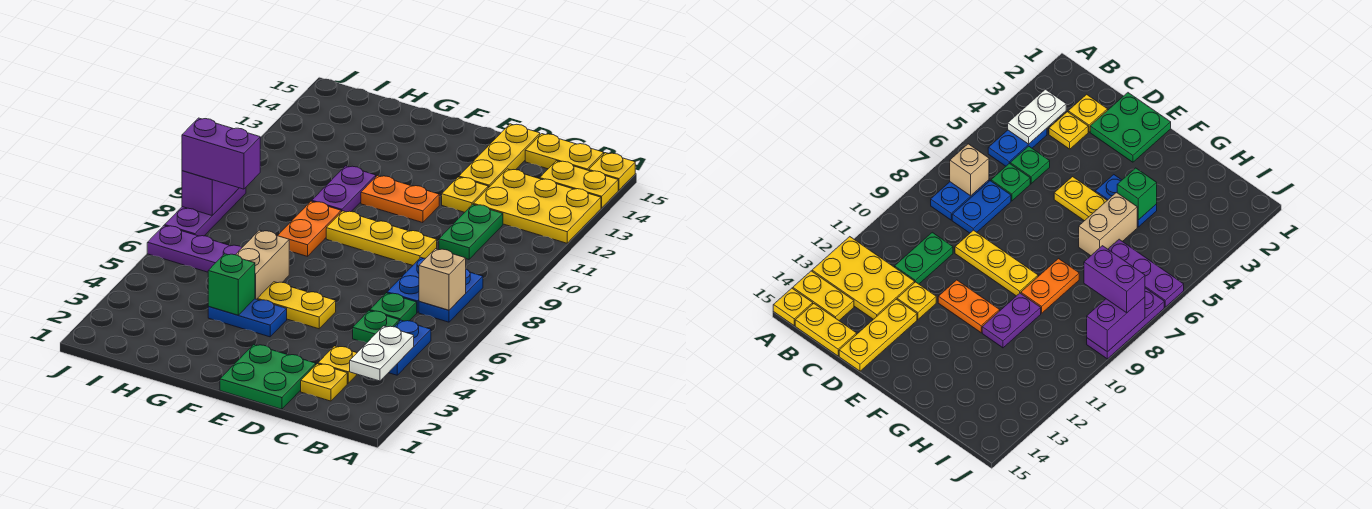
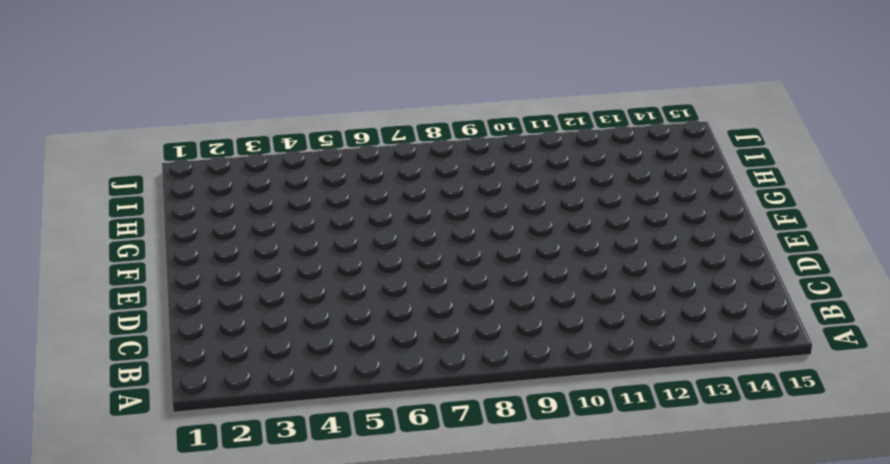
none -> yellow plate A12:C13 level 1
none -> yellow plate A14:B14 level 1
none -> yellow plate A15 level 1

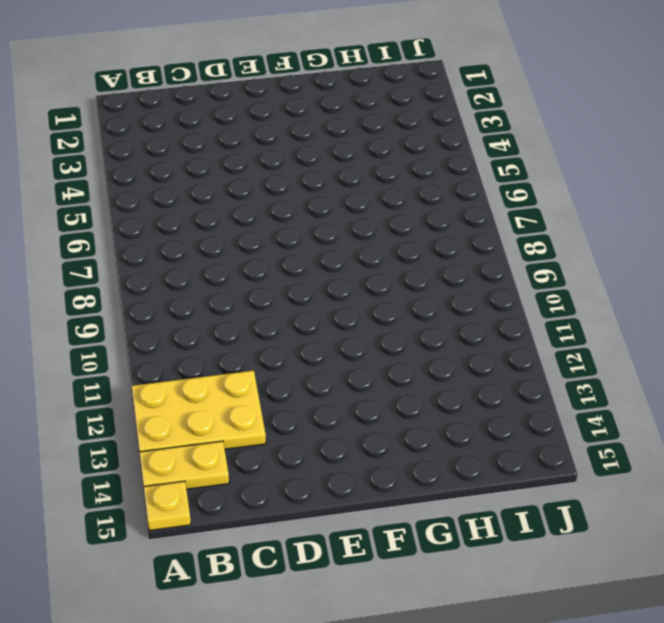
none -> blue plate B4:B5 level 1
none -> blue plate B7:B8 level 1
none -> yellow plate B15:C15 level 1

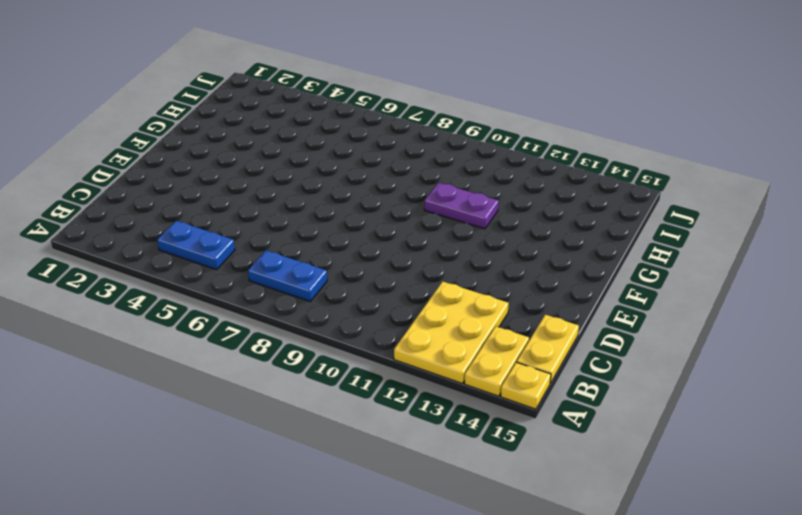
none -> yellow plate C2 level 1
none -> yellow plate C3 level 1
none -> green plate C5 level 1

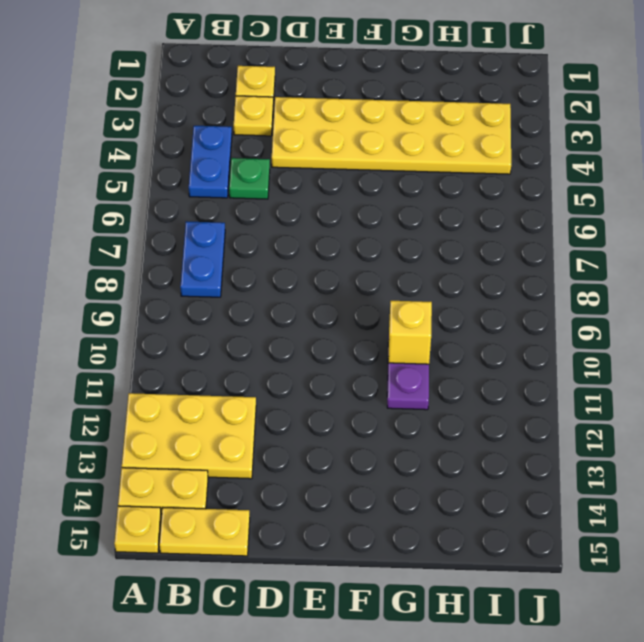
yellow plate D3:I4 level 1 -> blue plate F4:G4 level 1
yellow brick G10 level 2 -> none
none -> green plate C6 level 1
none -> blue plate C7:C8 level 1
none -> green plate C10:C11 level 1

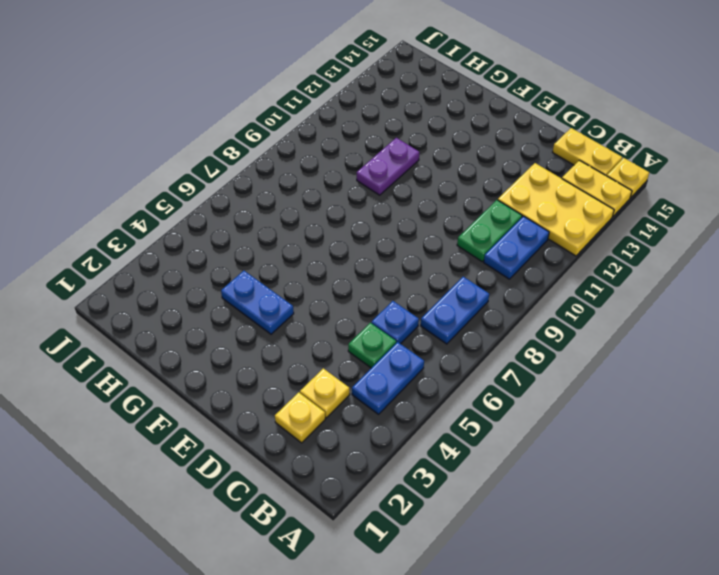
blue plate B10:B11 level 1 -> blue plate C7:C8 level 1
blue plate C6 level 1 -> green plate C6 level 1
none -> green plate D1:E2 level 1
none -> yellow plate D9:F9 level 1
none -> yellow plate D12 level 1

